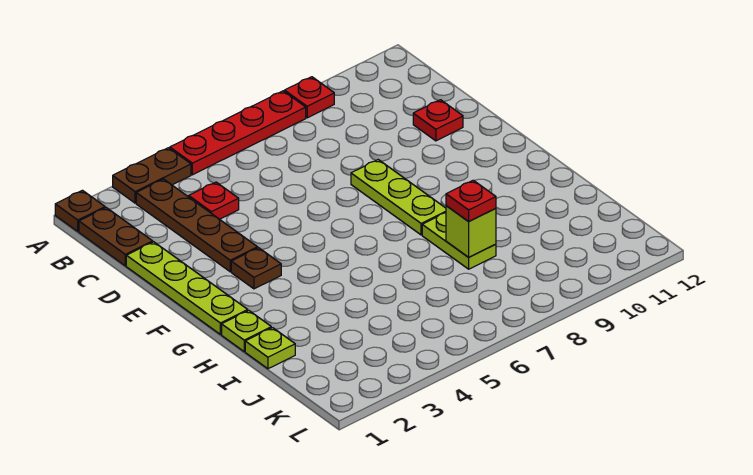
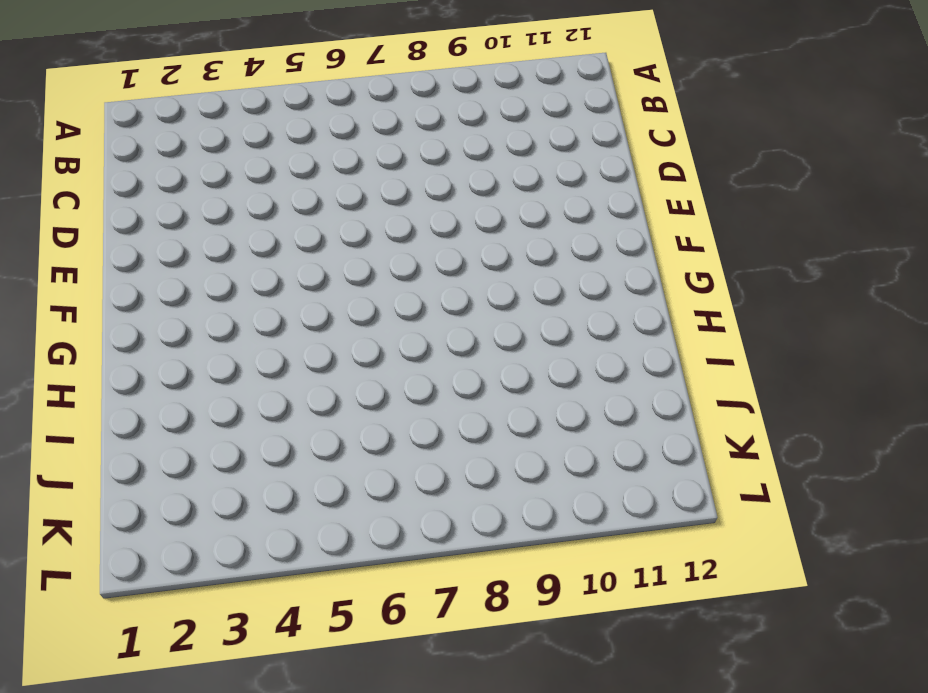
none -> brown plate A1 level 1
none -> brown plate A3:A4 level 1
none -> red plate A5:A8 level 1

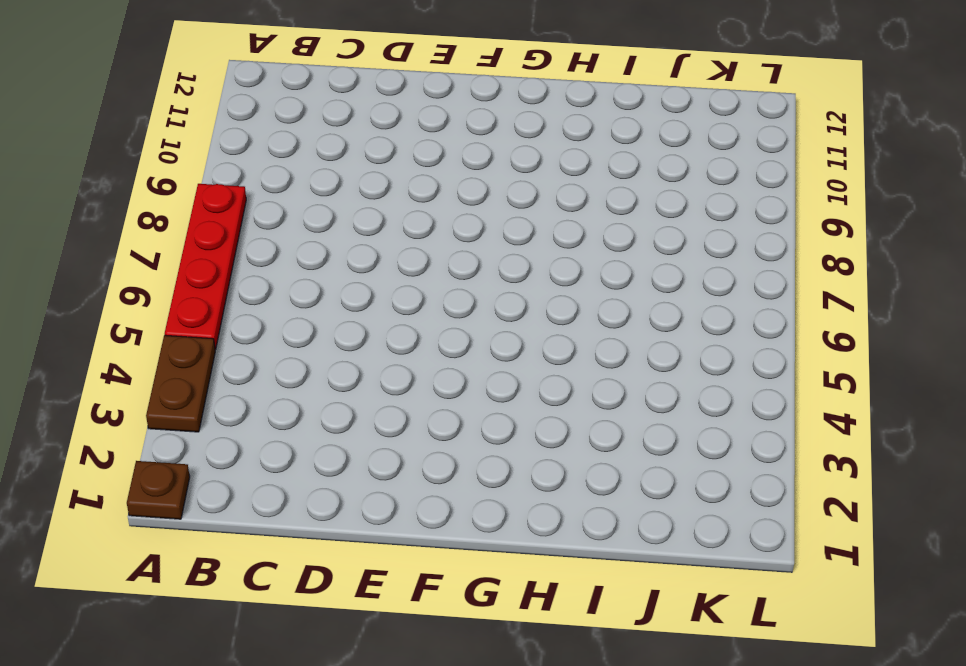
none -> red plate A9 level 1
none -> brown plate B1:C1 level 1
none -> brown plate B3:E3 level 1

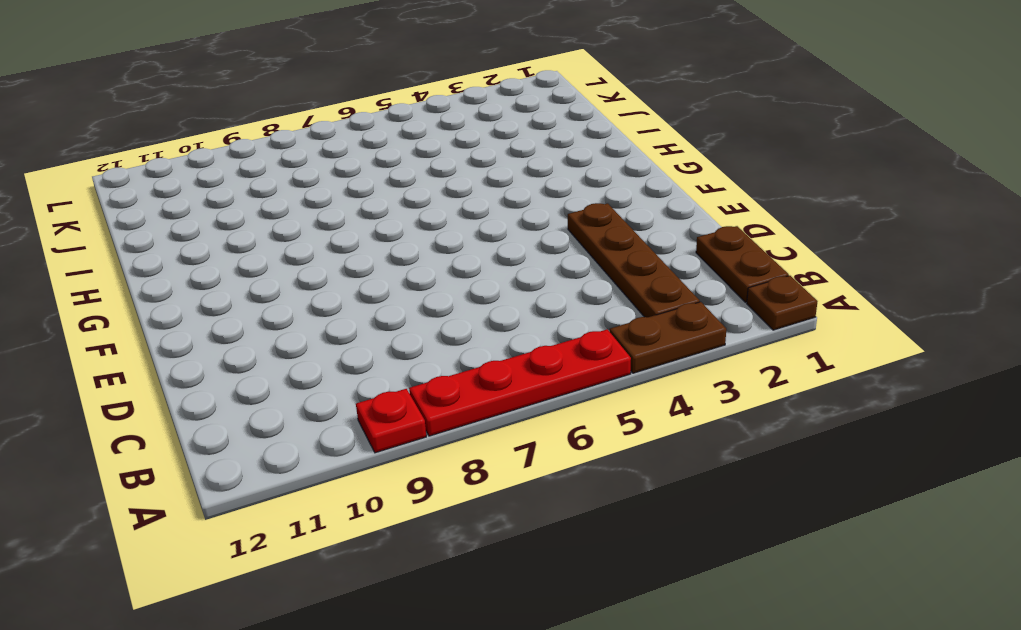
none -> red plate C4 level 1
none -> lime plate D1:G1 level 1
none -> red plate D11 level 1

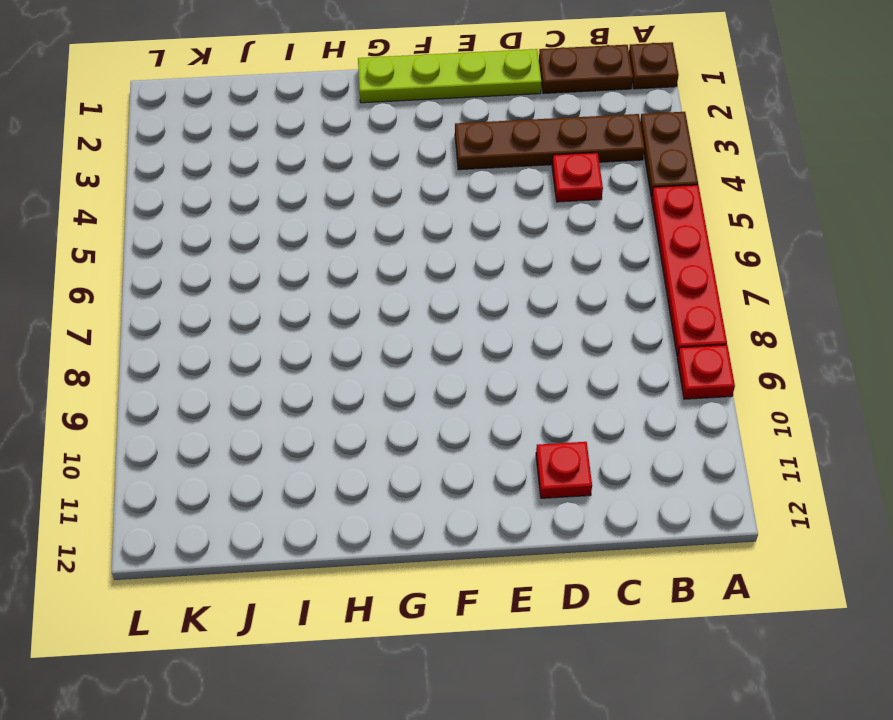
none -> lime plate E8:G8 level 1
none -> brown plate F3 level 1
none -> lime plate H1 level 1

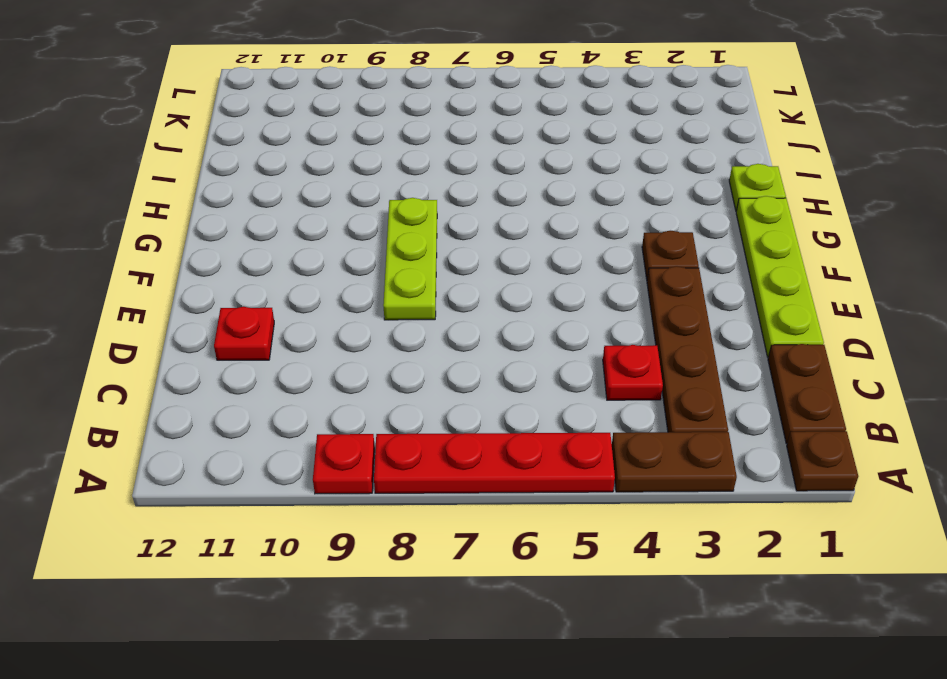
none -> lime plate H8:I8 level 1
none -> lime plate I1 level 1
none -> lime brick I8 level 2

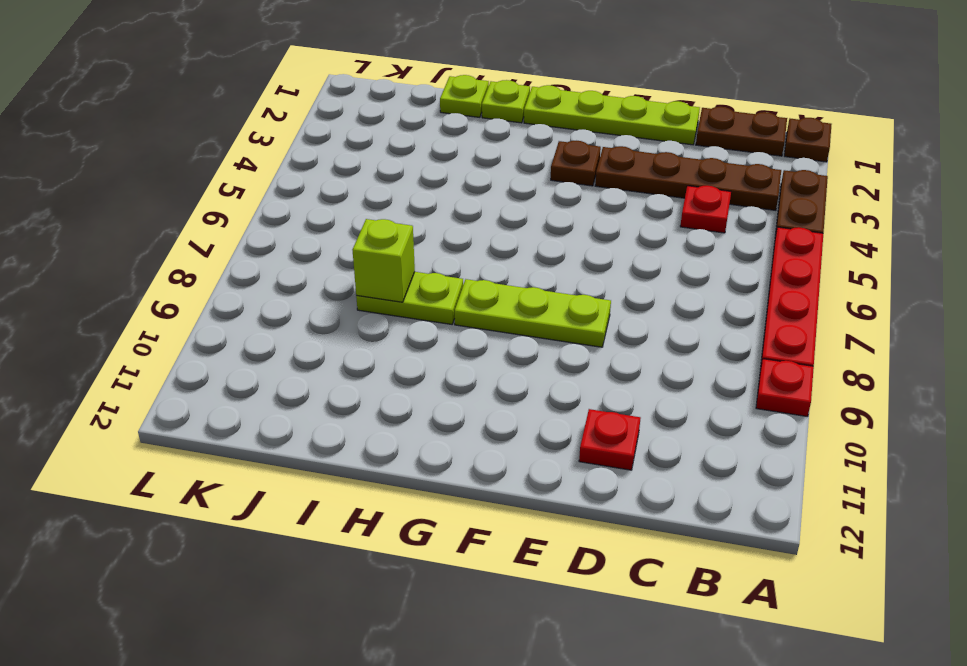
none -> red plate I8 level 3

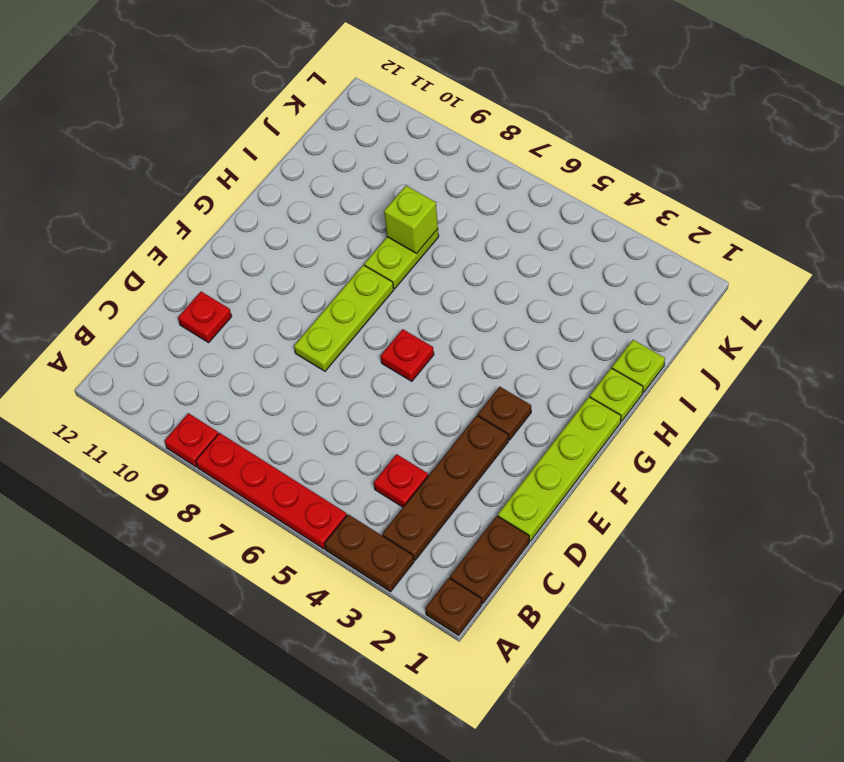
red plate F6 level 1 -> red plate I8 level 3

